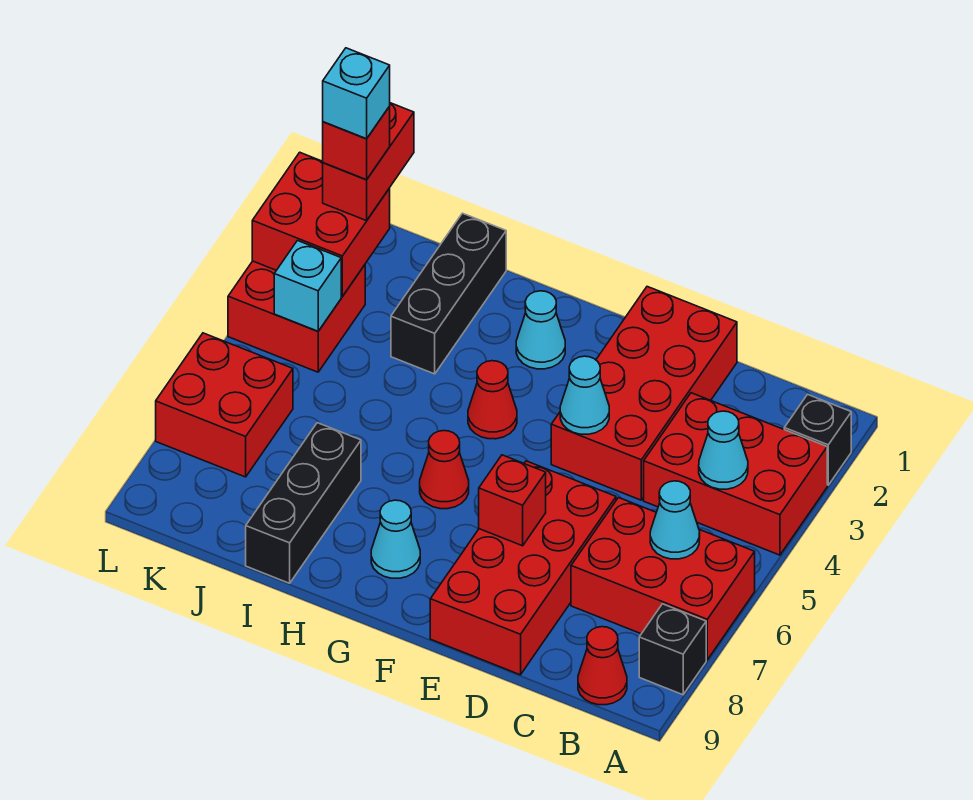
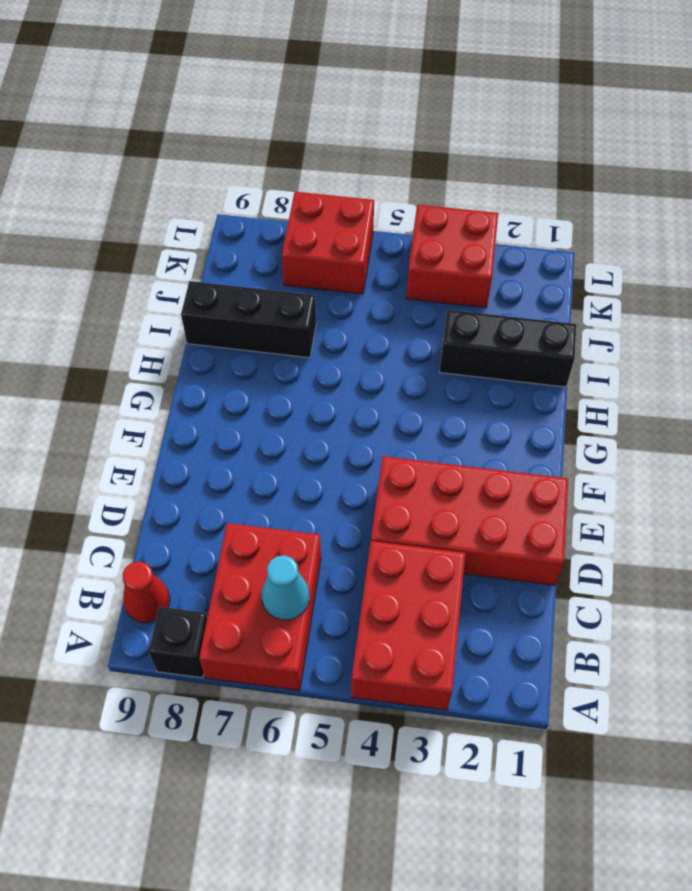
none -> black brick A2 level 1
none -> red brick D6:E9 level 1
none -> cyan cone G2 level 1

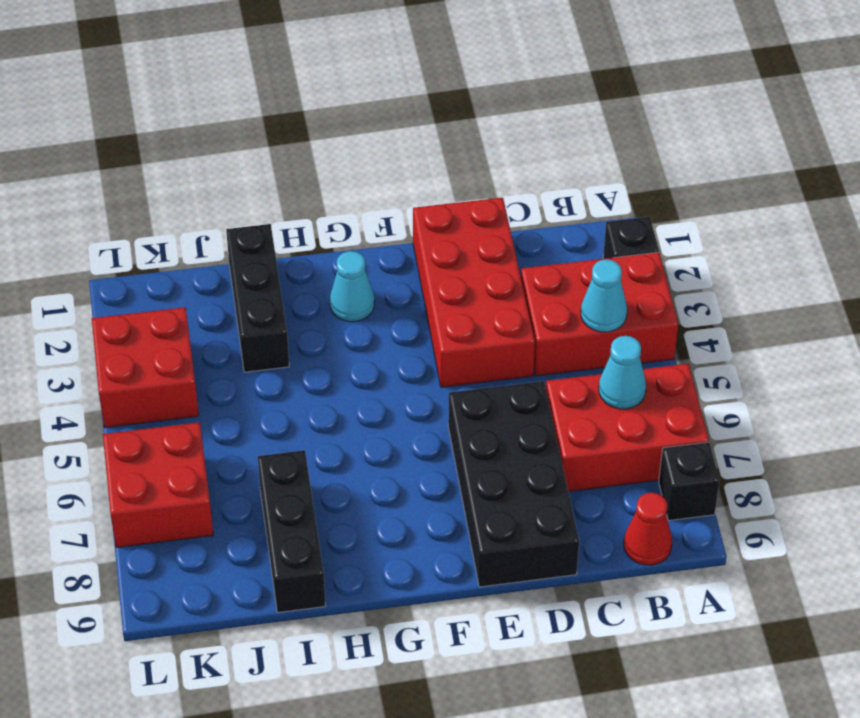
black brick D6:E9 level 1 -> red brick D6:E9 level 1
none -> red cone G4 level 1
none -> red cone G6 level 1
none -> cyan cone G8 level 1

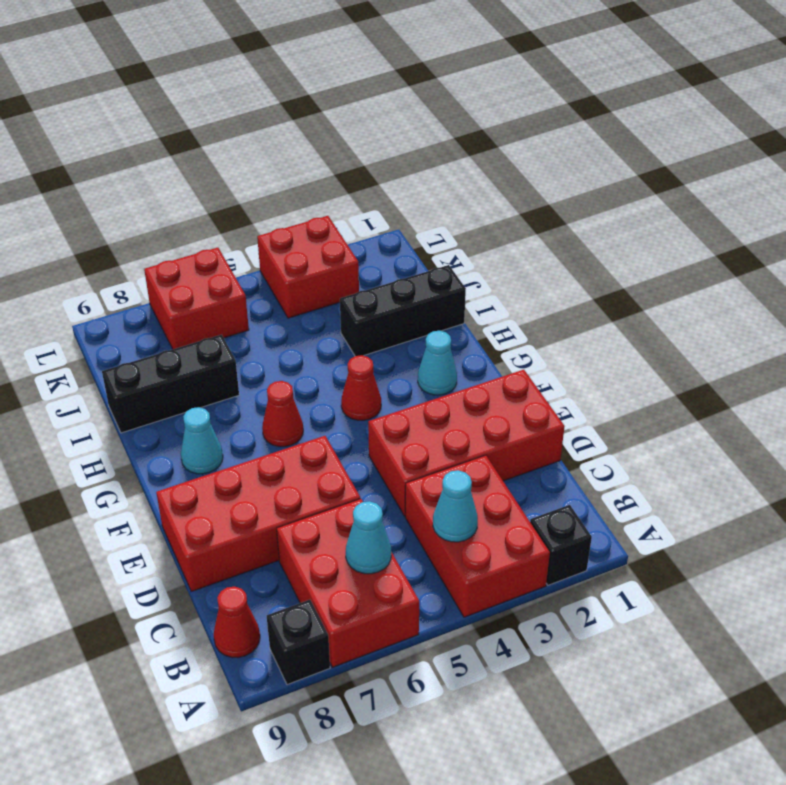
none -> cyan cone E4 level 2
none -> red brick E7 level 2
none -> red brick K2:L3 level 2

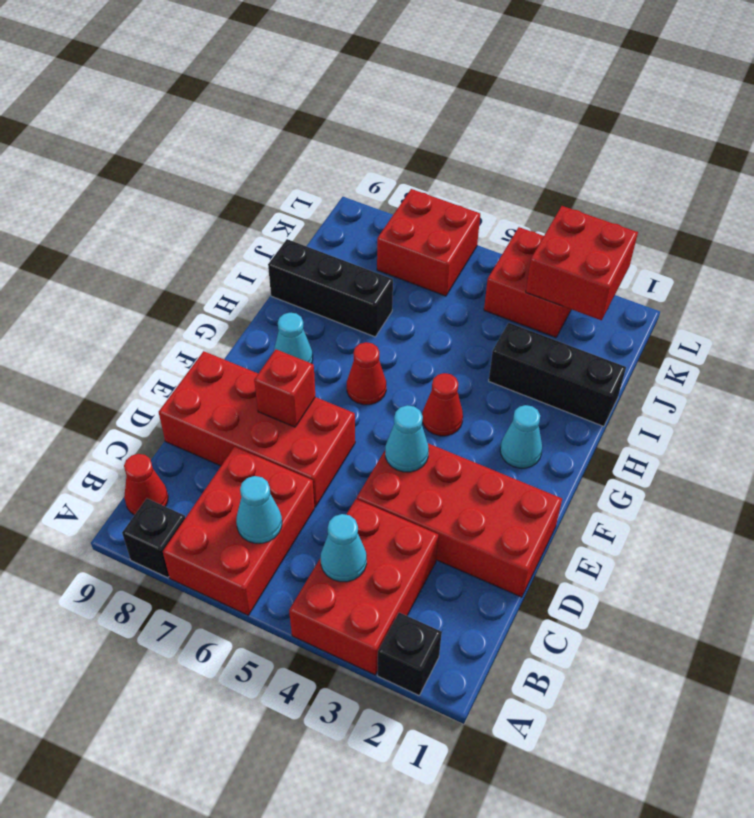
none -> cyan brick K4 level 2
none -> red brick K1:K2 level 3
none -> red brick K2 level 4

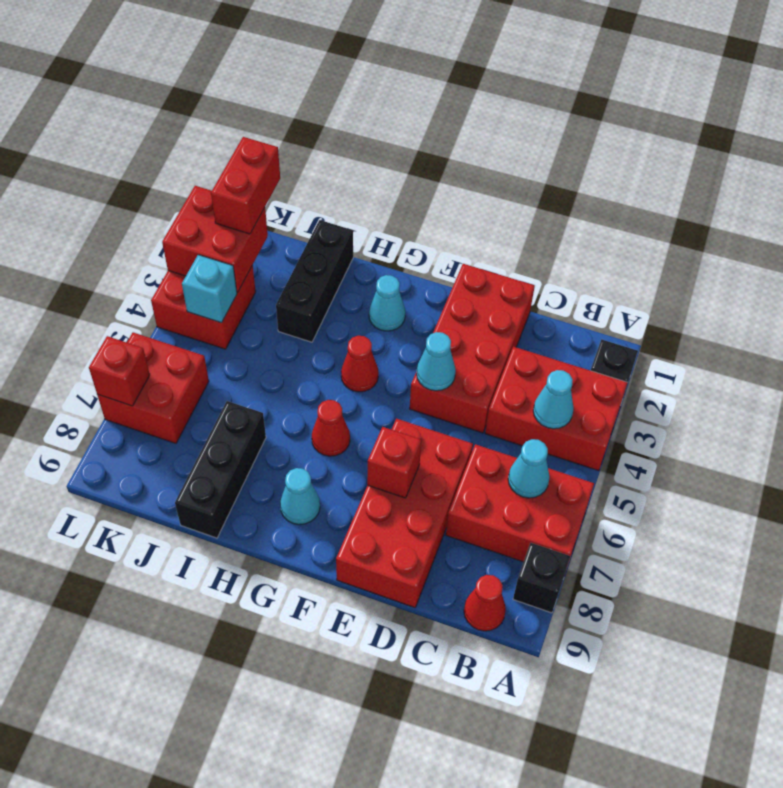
red brick L7 level 2 -> red brick K2 level 4
none -> cyan brick K2 level 5

